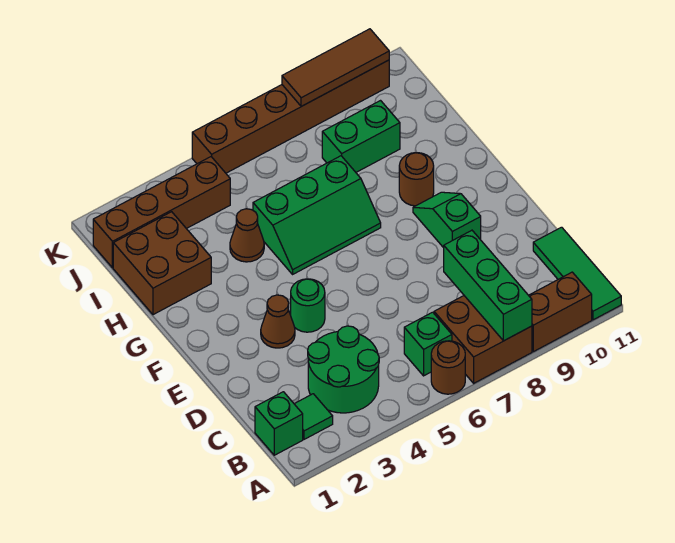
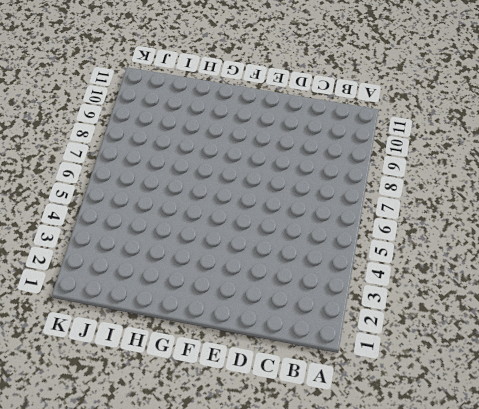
none -> brown round brick A6 level 1
none -> brown brick A7:B8 level 1
none -> brown brick A9:A10 level 1

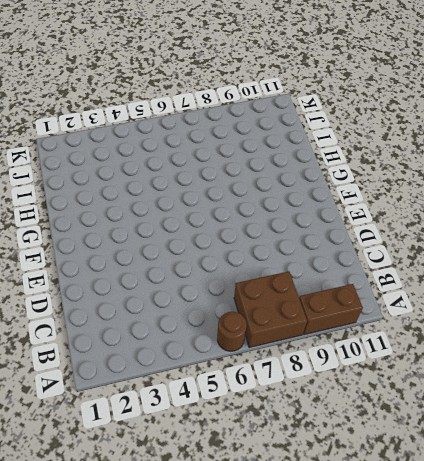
none -> green tile A11:C11 level 1
none -> green brick B1 level 1
none -> green tile B2 level 1

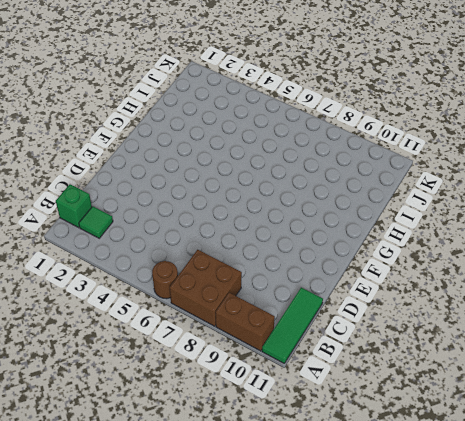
none -> green round brick B3:C4 level 1
none -> green brick B6 level 1
none -> brown cone E3 level 1

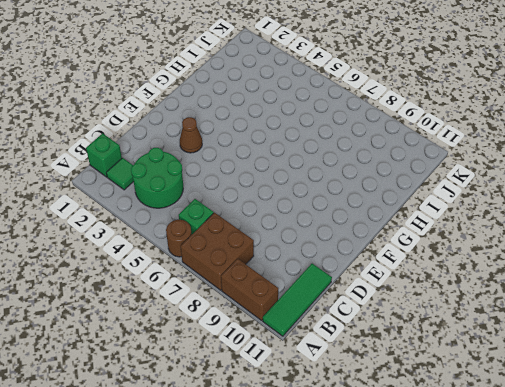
none -> green round brick E4 level 1
none -> green slope E9:F9 level 1 top E
none -> green slope G5:H7 level 1 top H

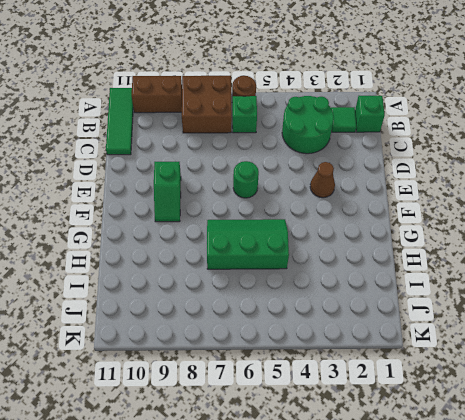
green round brick E6 level 1 -> green round brick E4 level 1
none -> brown round brick G9 level 1
none -> brown brick H1:I2 level 1
none -> brown cone H4 level 1

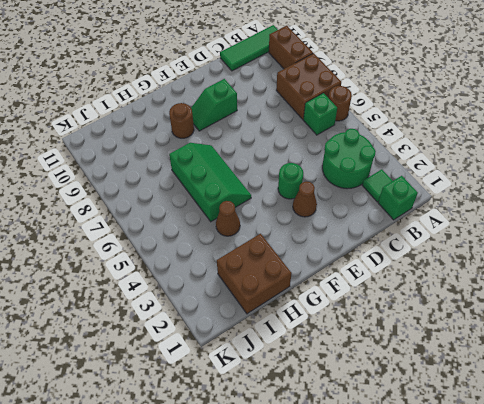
none -> green brick I8:I9 level 1
none -> brown brick J1:J4 level 1
none -> brown brick K5:K10 level 1

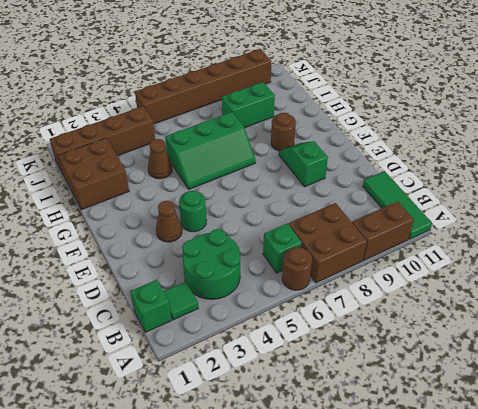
none -> green brick A8:C8 level 2
none -> brown tile K8:K10 level 2

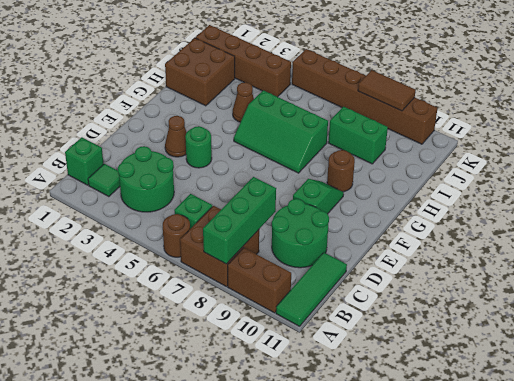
green round brick C9:D10 level 1 -> none
brown tile K8:K9 level 2 -> brown tile K8:K10 level 2

